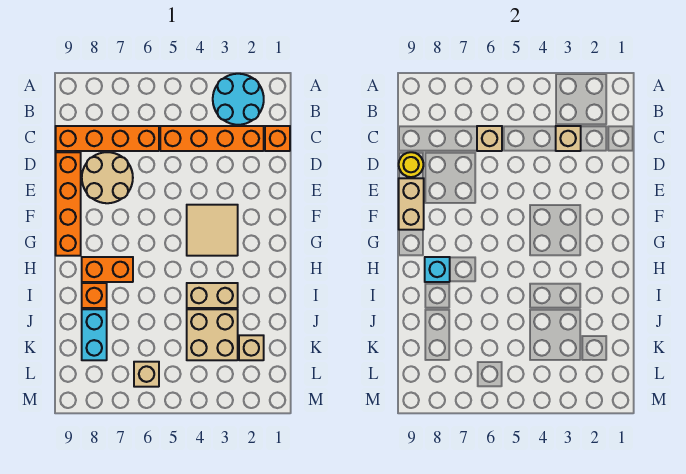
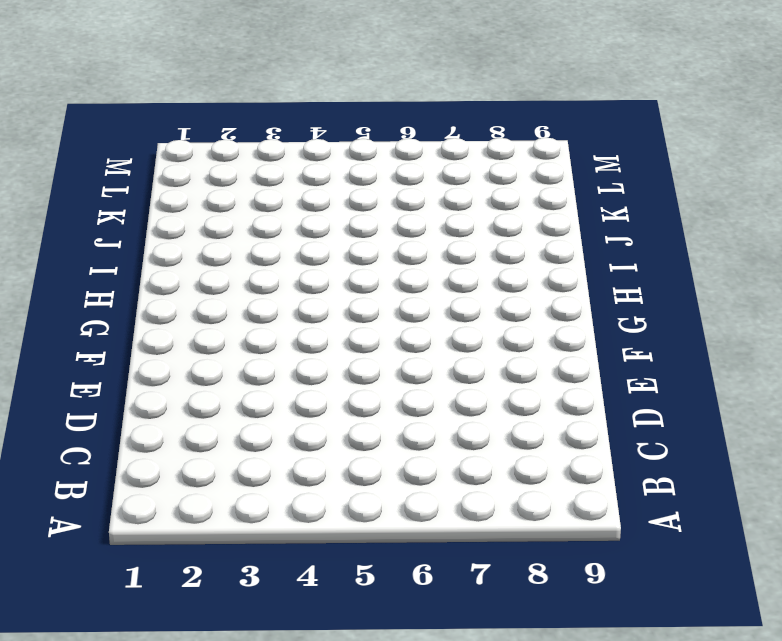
none -> cyan round brick A2:B3 level 1
none -> orange brick C1 level 1
none -> orange brick C2:C5 level 1

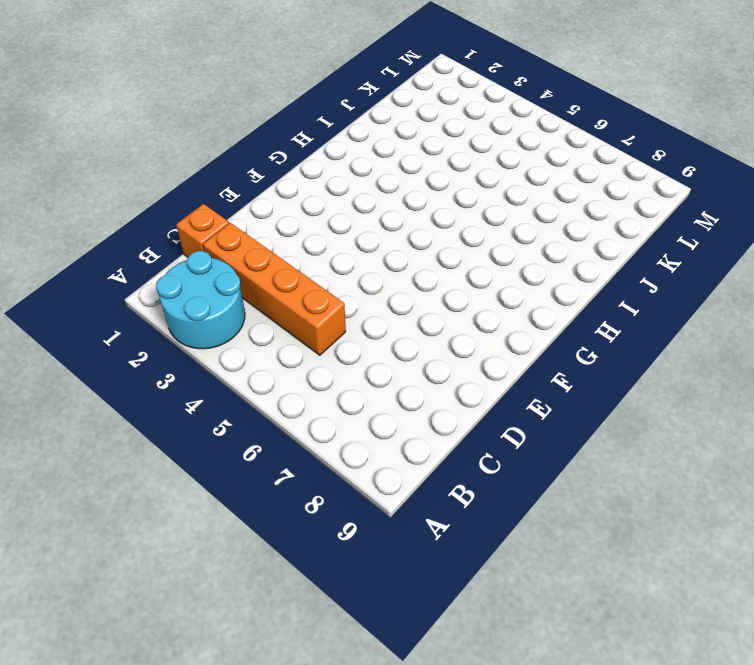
none -> orange brick C6:C9 level 1
none -> tan round brick D7:E8 level 1
none -> orange brick D9:G9 level 1

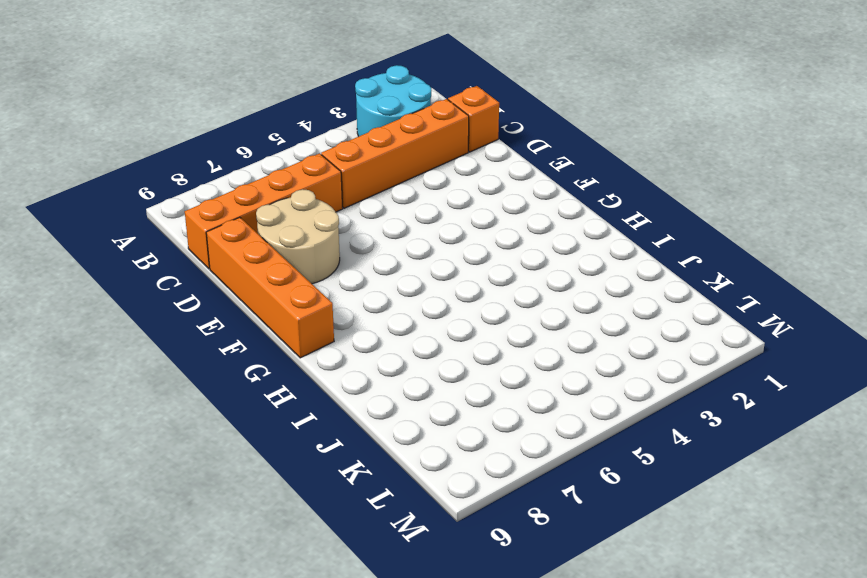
none -> tan tile F3:G4 level 1
none -> orange brick H7:H8 level 1
none -> tan brick I3:I4 level 1

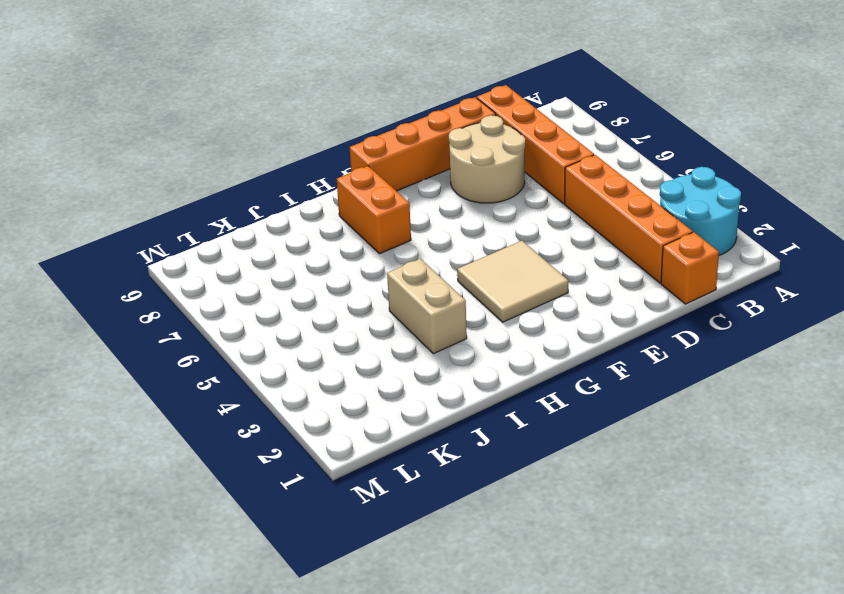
none -> orange brick I8 level 1
none -> tan brick J3:K4 level 1
none -> cyan brick J8:K8 level 1

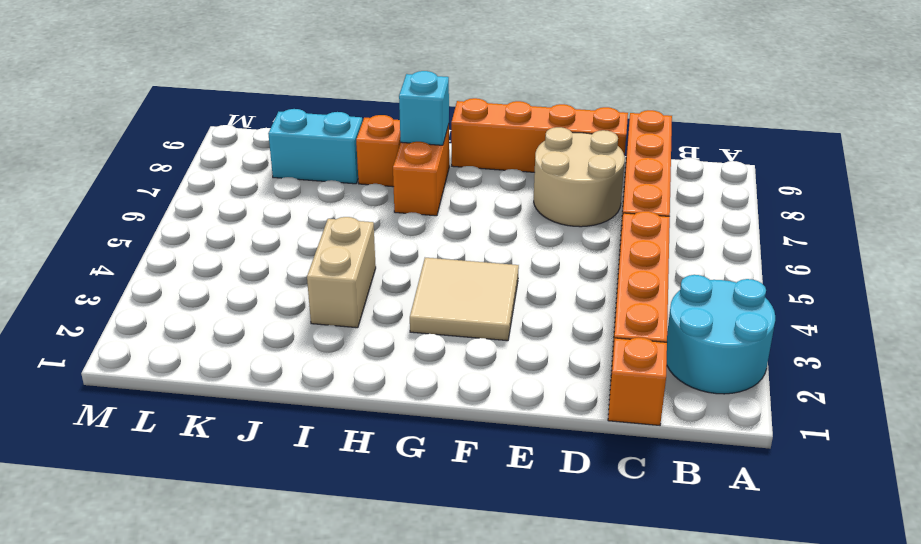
none -> tan brick J3:K4 level 1
none -> tan brick K2 level 1
none -> tan brick L6 level 1

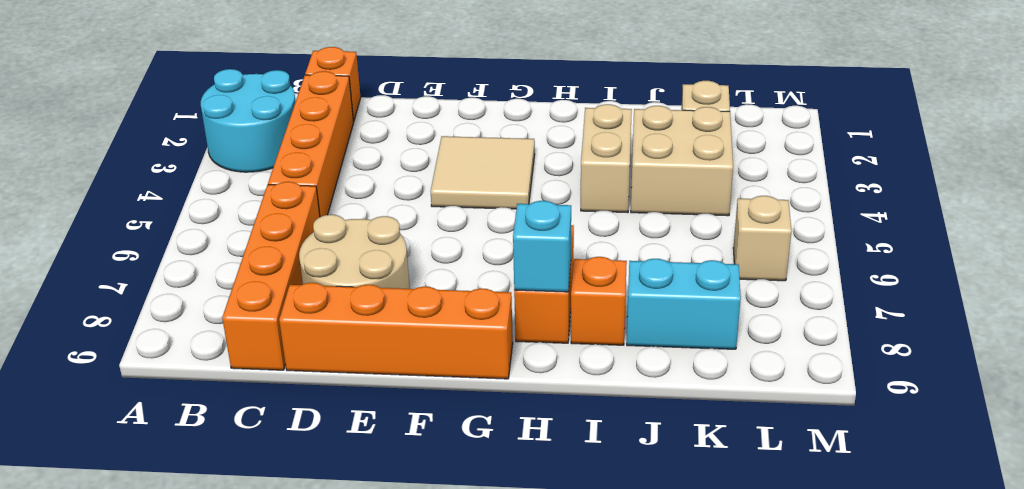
none -> tan brick C3 level 2
none -> tan brick C6 level 2
none -> yellow round brick D9 level 2

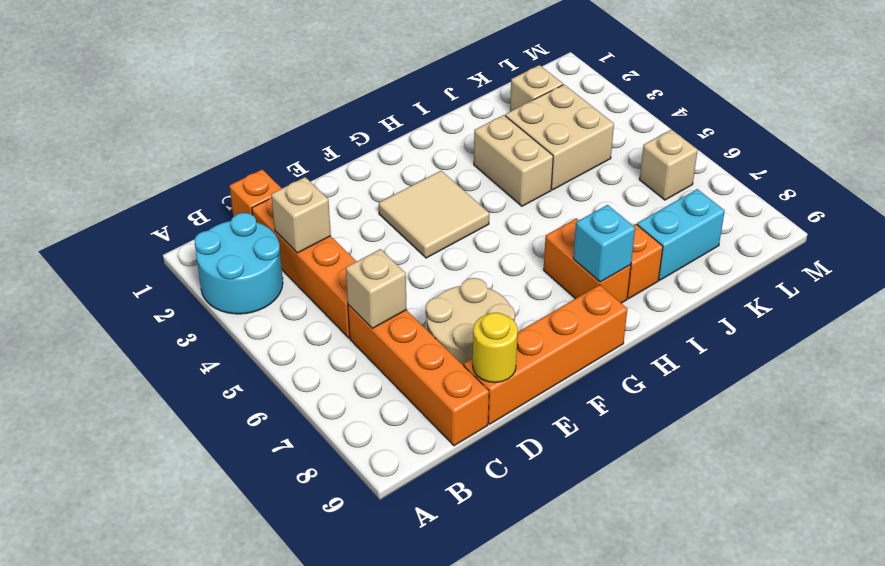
none -> tan brick E9:F9 level 2

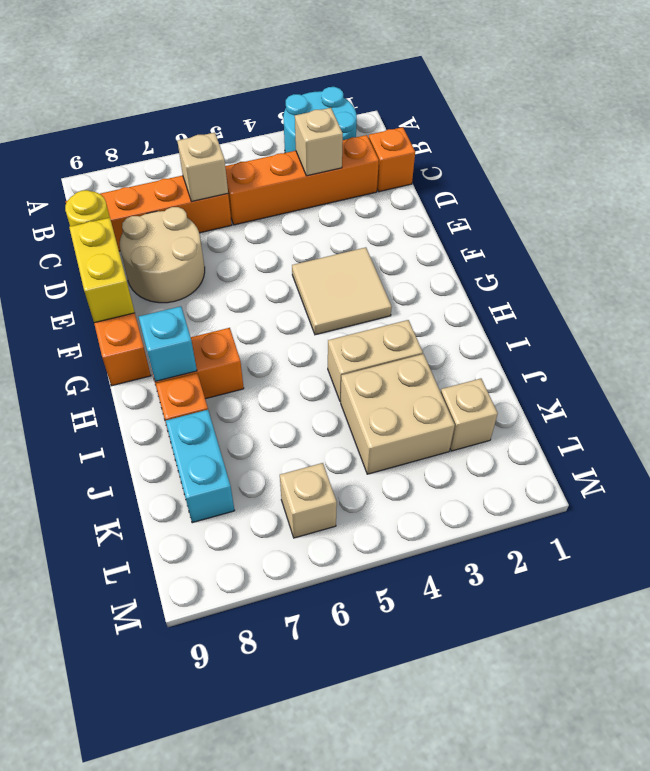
yellow brick E9:F9 level 2 -> tan brick E9:F9 level 2

